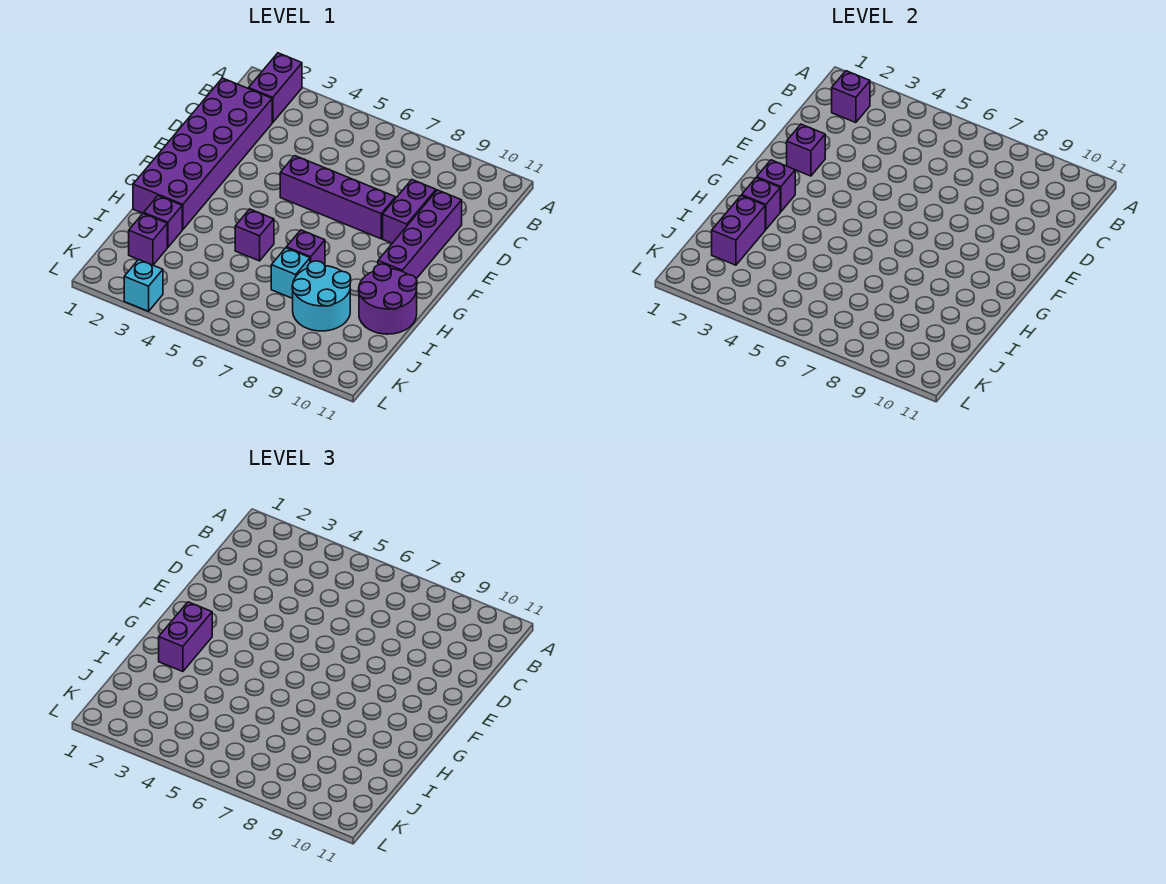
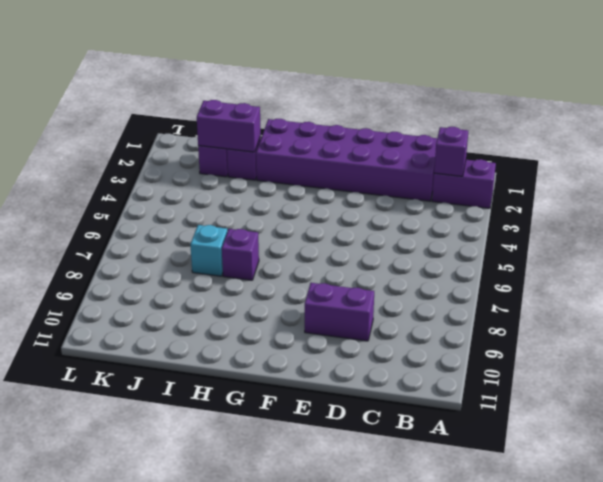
none -> purple brick D10:G10 level 1
none -> purple brick E5:E8 level 1
none -> purple brick H5 level 1

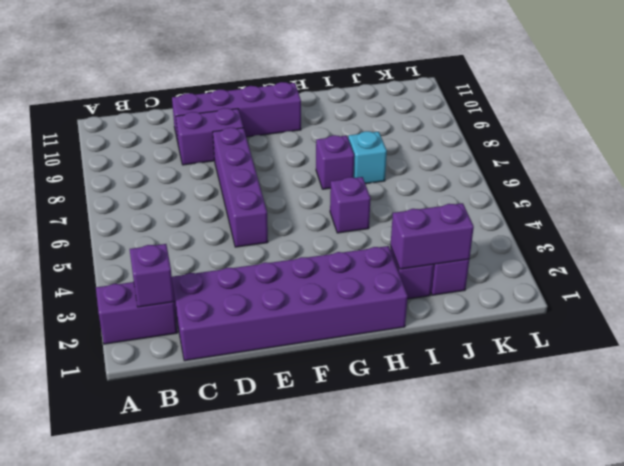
none -> purple round brick H10:I11 level 1
none -> cyan round brick I8:J9 level 1
none -> cyan brick L3 level 1

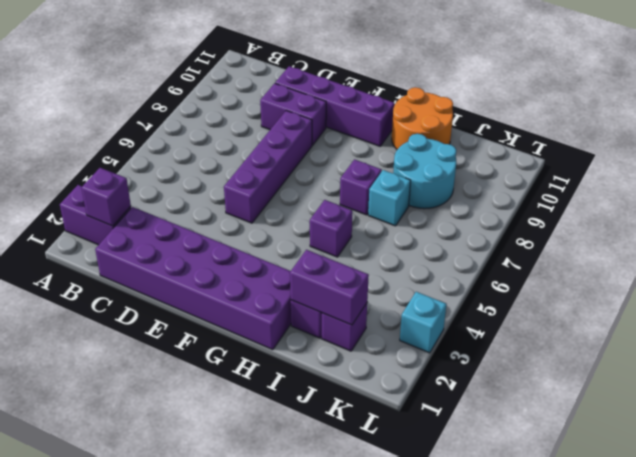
orange round brick H10:I11 level 1 -> purple round brick H10:I11 level 1
none -> purple brick E2 level 2
none -> purple brick G2 level 2
none -> purple brick H2 level 2

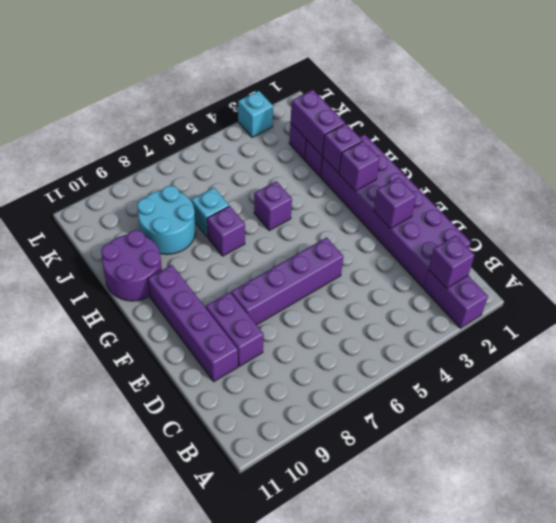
none -> purple brick G2:H2 level 3

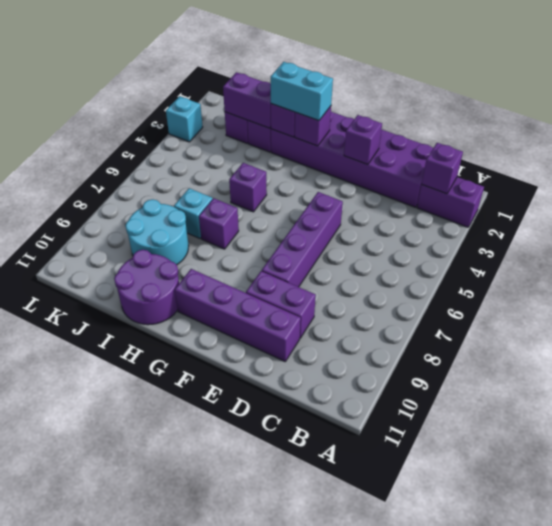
cyan brick G2:H2 level 3 -> purple brick G2:H2 level 3

